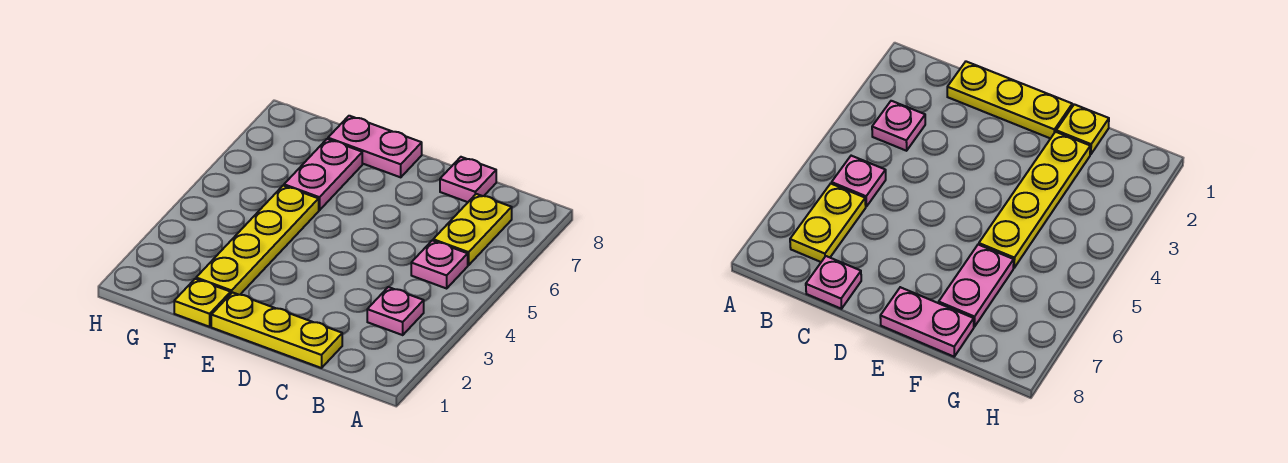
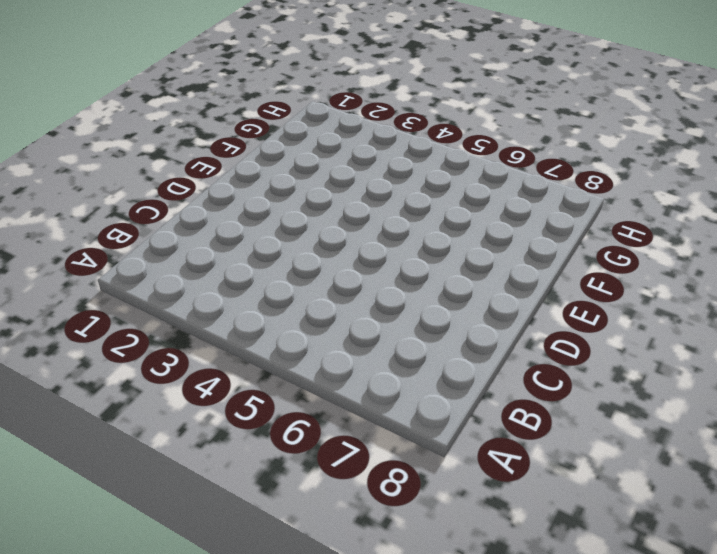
none -> pink plate B3 level 1
none -> pink plate B5 level 1

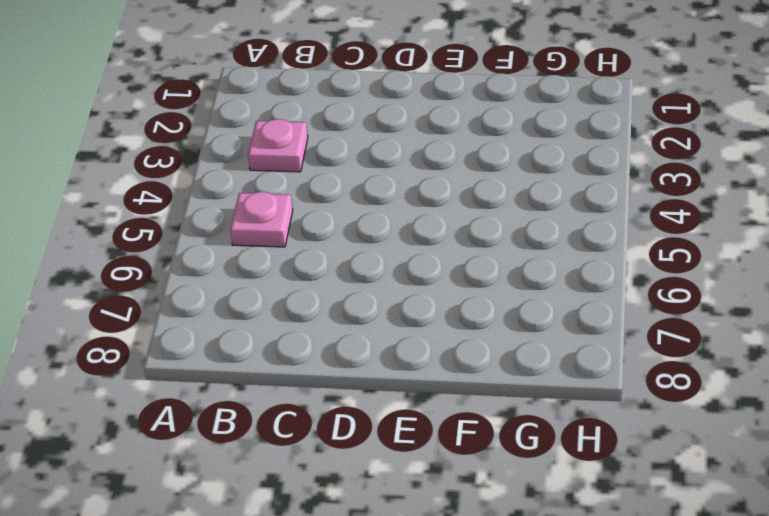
none -> yellow plate B6:B7 level 1
none -> yellow plate C1:E1 level 1

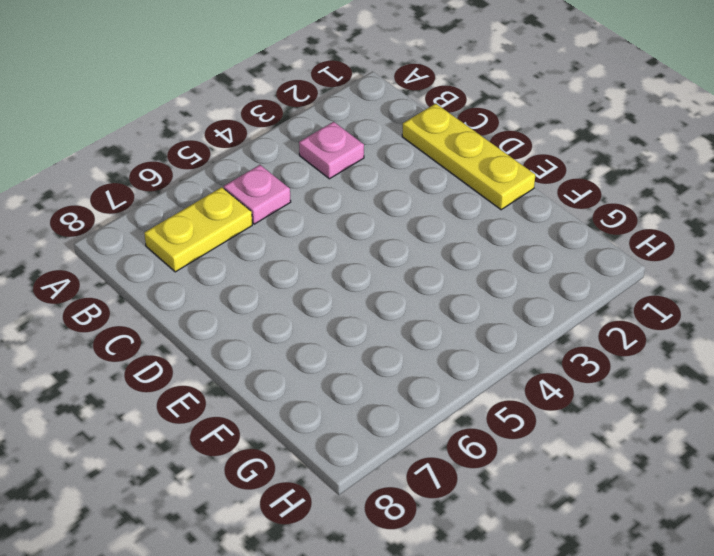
none -> pink plate C8 level 1
none -> pink plate E8:F8 level 1

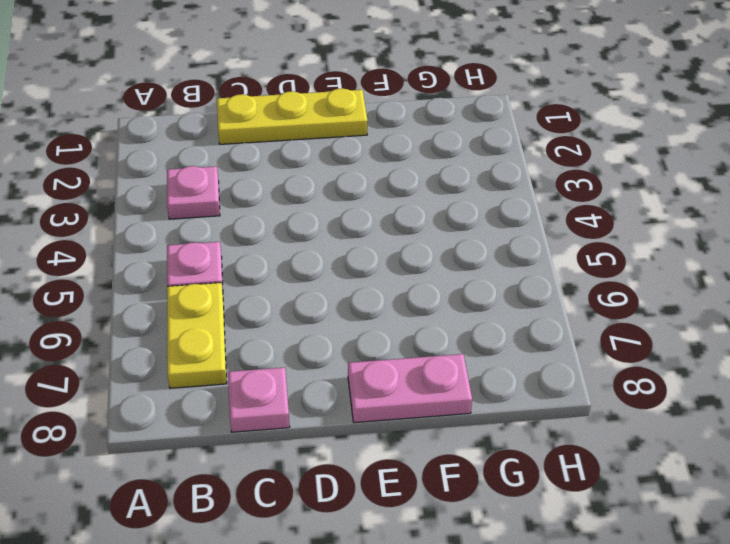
none -> yellow plate F1 level 1
none -> yellow plate F2:F5 level 1

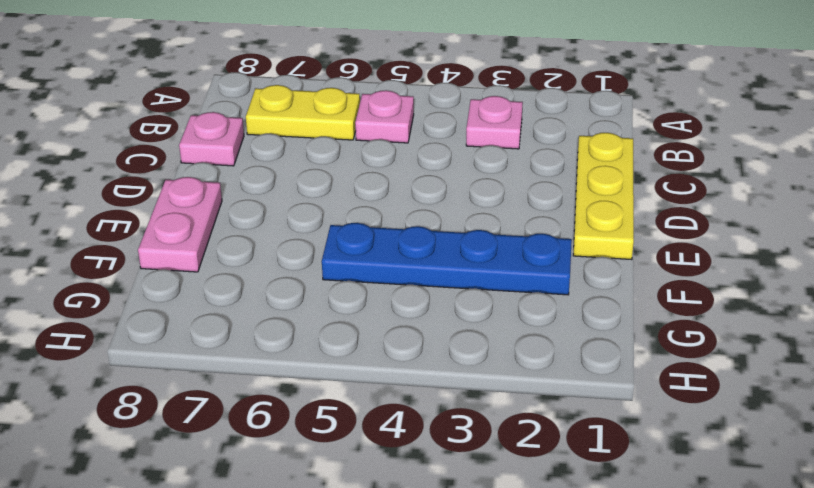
blue plate F2:F5 level 1 -> yellow plate F2:F5 level 1
none -> yellow plate F1 level 1
none -> pink plate F6:F7 level 1

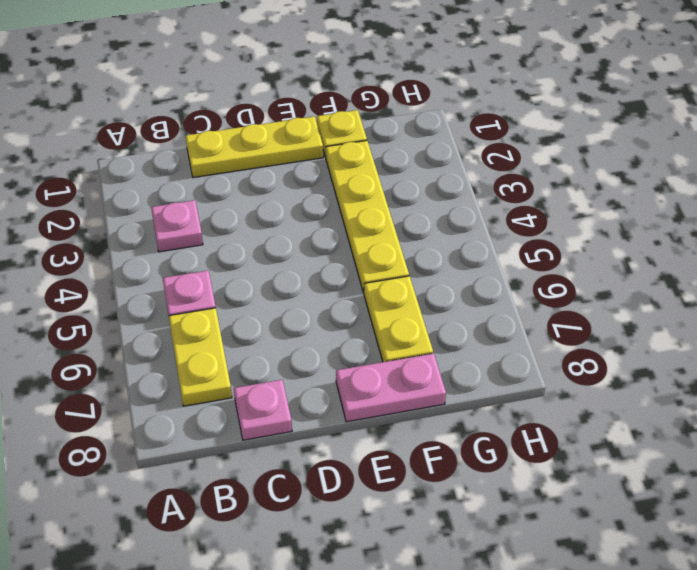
yellow plate F6:F7 level 1 -> pink plate F6:F7 level 1

